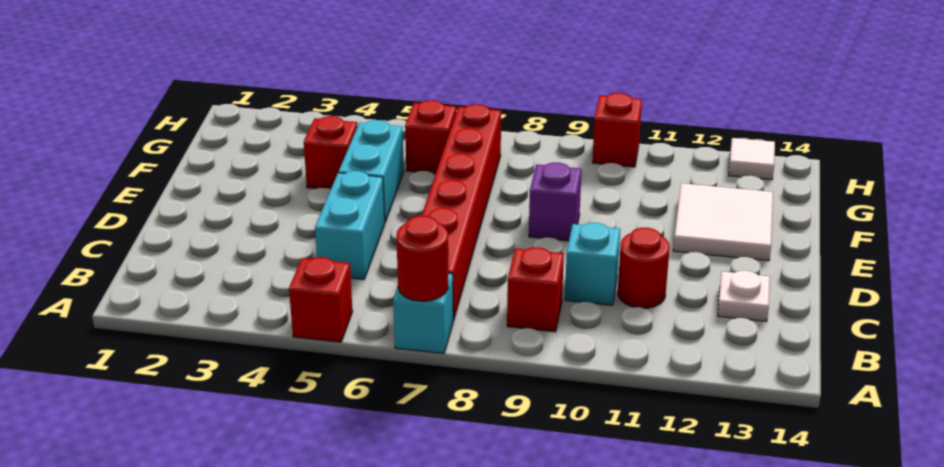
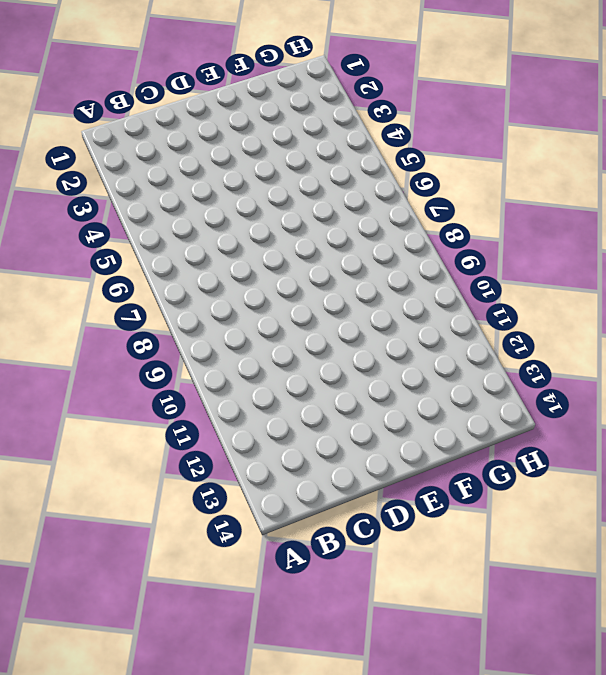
none -> red brick A5 level 1
none -> cyan brick A7 level 1
none -> red brick B7:G7 level 1

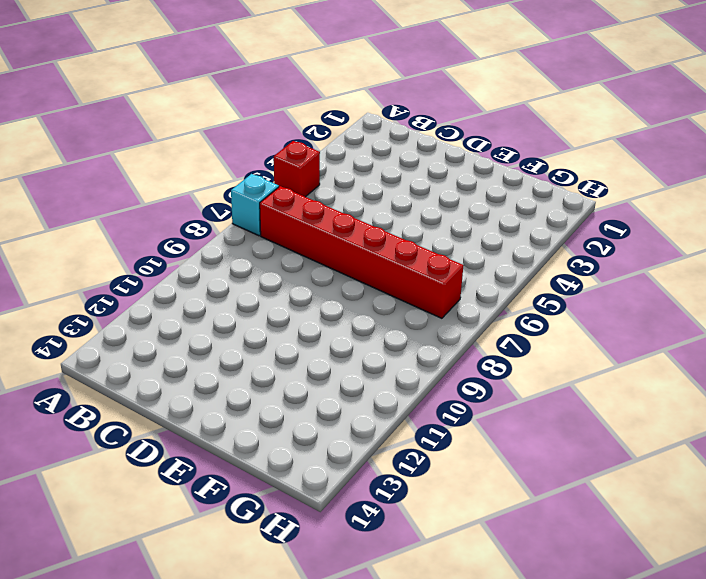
none -> red brick B9 level 1
none -> cyan brick C5:D5 level 1
none -> cyan brick C10 level 1

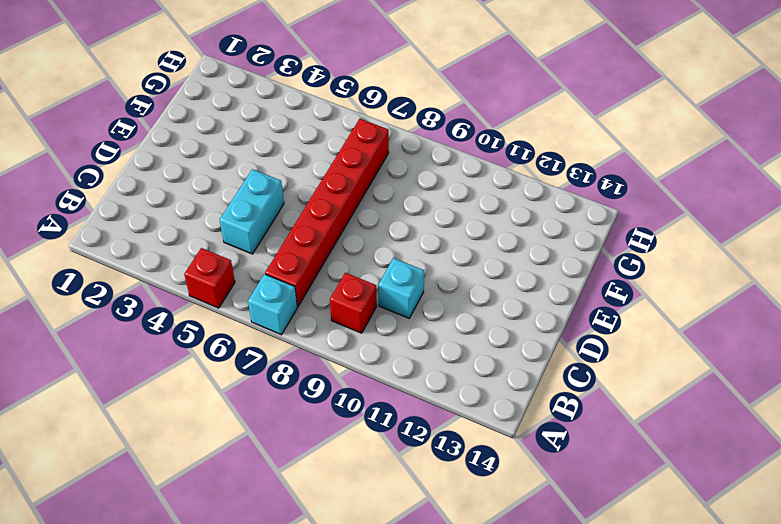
none -> red round brick C11 level 1
none -> white plate C13 level 1
none -> cyan brick E5:F5 level 1

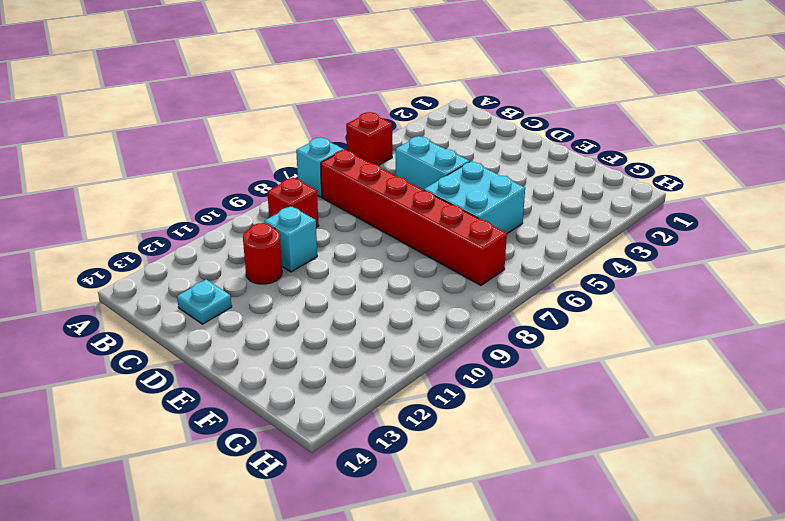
cyan plate C13 level 1 -> white plate C13 level 1
cyan brick E5:F6 level 1 -> cyan brick E5:F5 level 1
none -> purple brick E9 level 1
none -> white tile E12:F13 level 1
none -> red brick F4 level 1

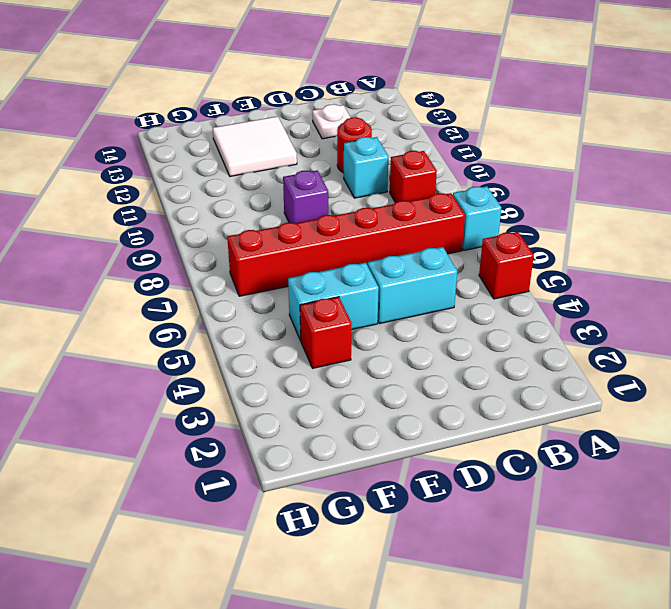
none -> red brick G6 level 1
none -> red brick H10 level 1
none -> white tile H13 level 1

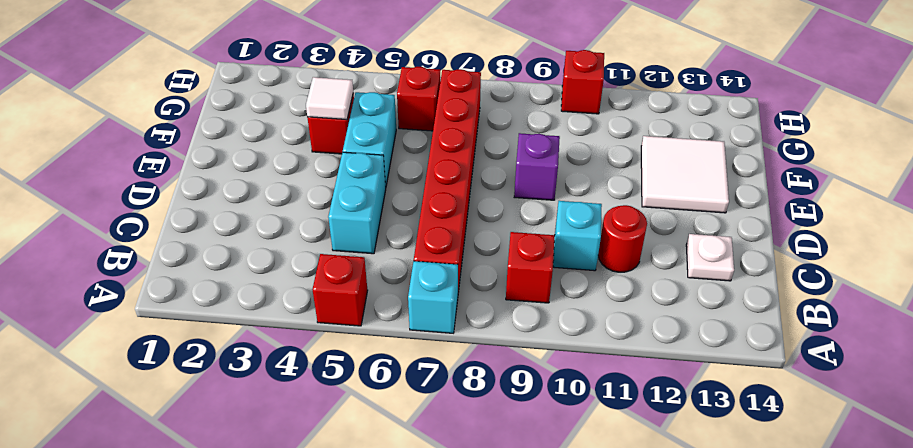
white tile F4 level 2 -> white tile H13 level 1
none -> red round brick A7 level 2

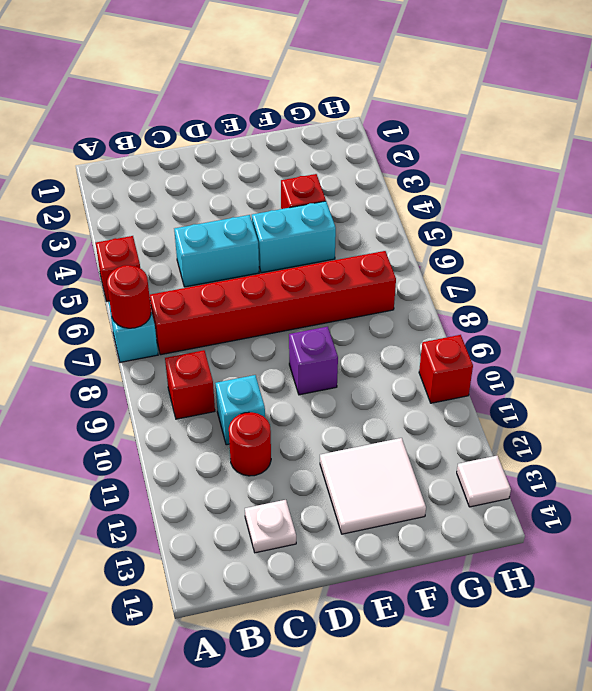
none -> red brick G6 level 1

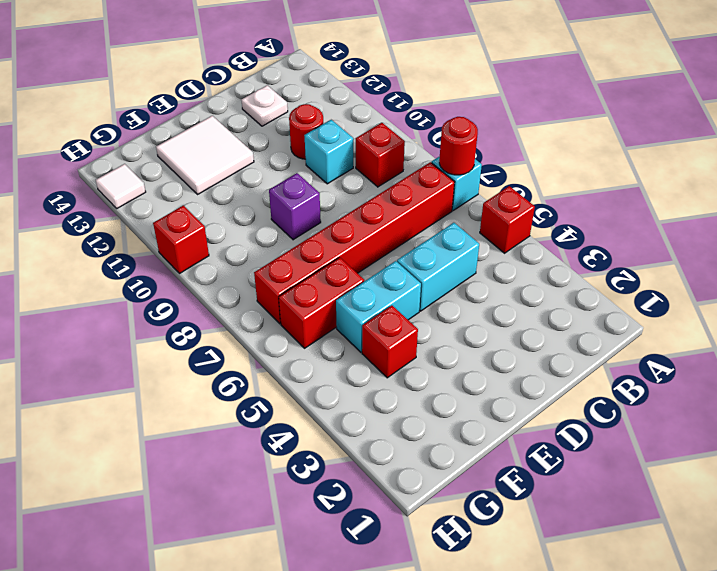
red brick F6:G6 level 1 -> red brick G6 level 1

